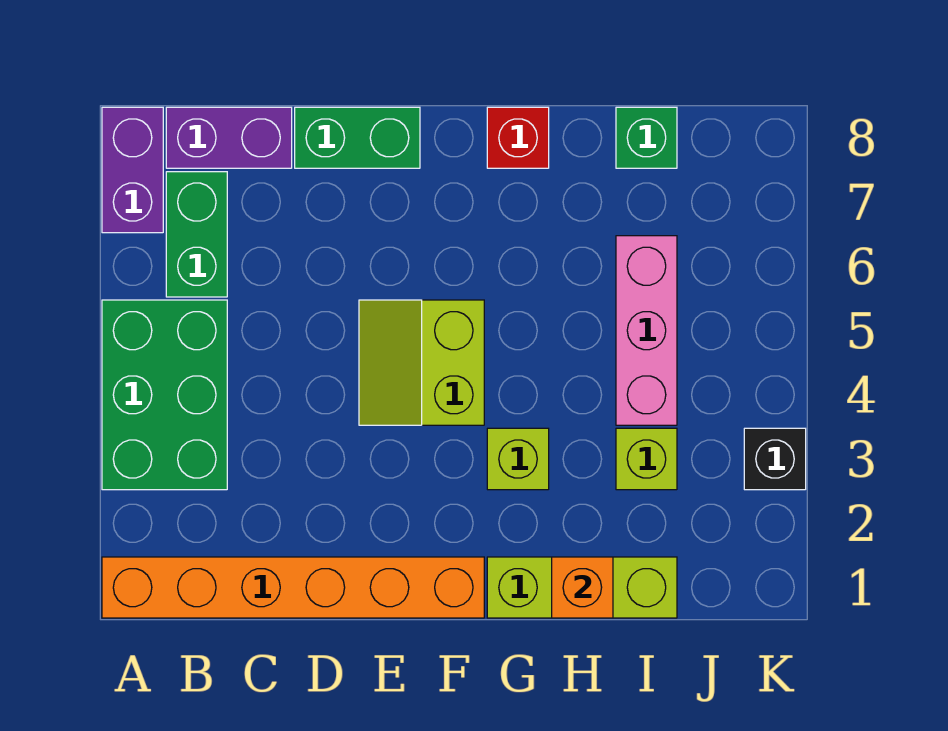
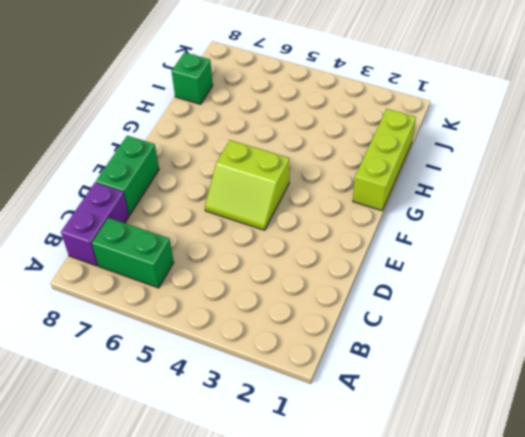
none -> orange brick A1:F1 level 1
none -> green brick A3:B5 level 1
none -> purple brick A7:A8 level 1

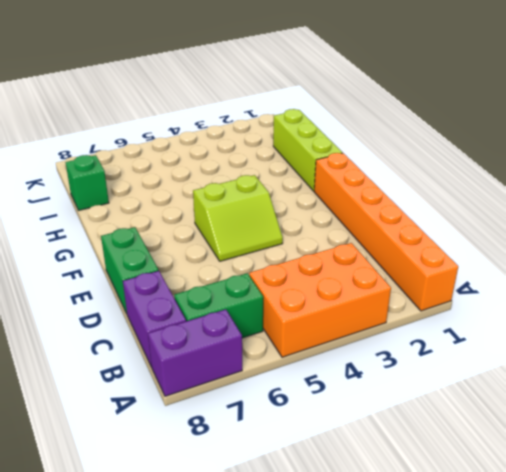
orange brick A3:B5 level 1 -> green brick A3:B5 level 1
none -> lime brick G3 level 1
none -> red brick G8 level 1
none -> lime brick I3 level 1

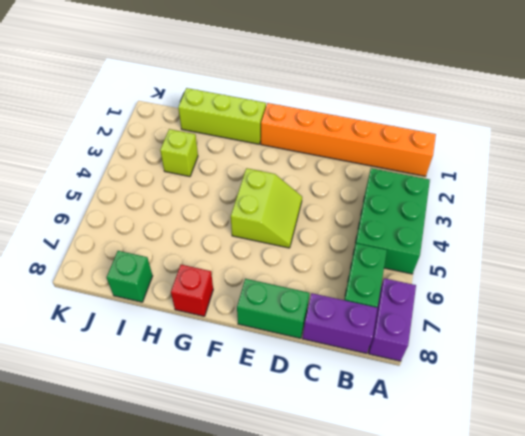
none -> lime brick G3 level 1
none -> pink brick I4:I6 level 1
none -> black brick K3 level 1

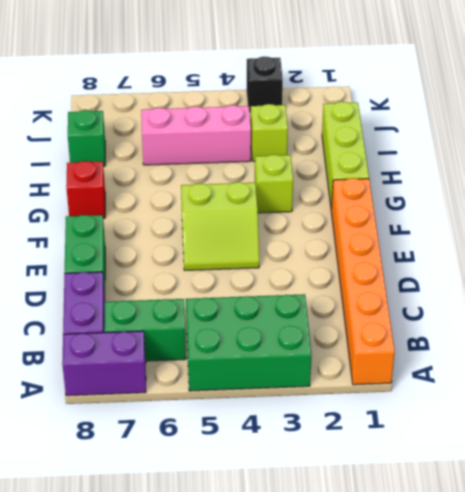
none -> orange brick H1 level 2

